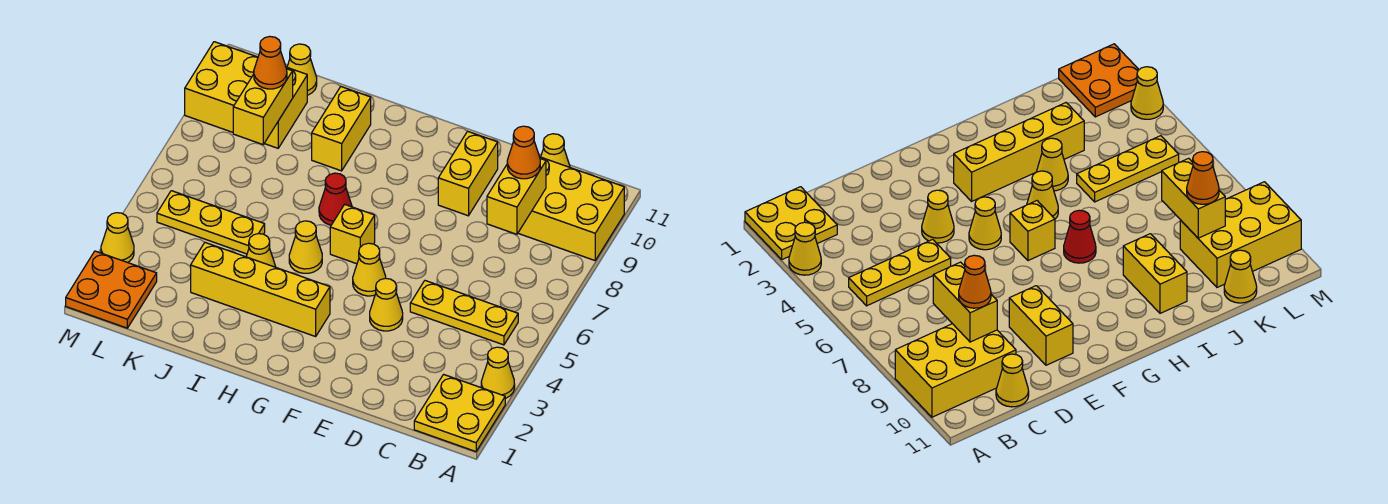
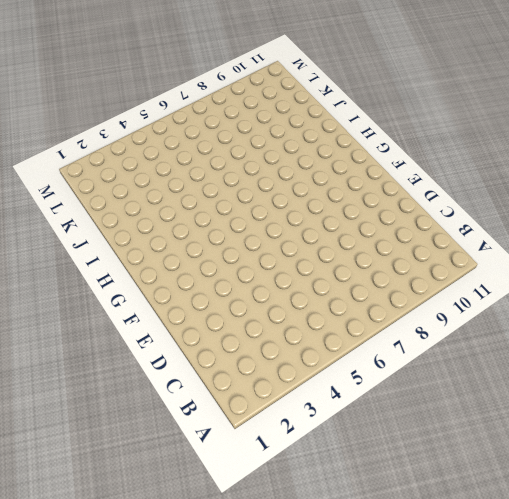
none -> yellow plate A1:B2 level 1
none -> yellow cone A3 level 1
none -> yellow brick A9:C10 level 1

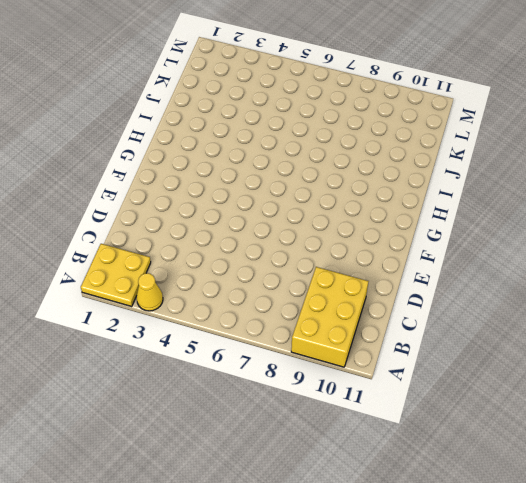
none -> yellow plate B5:D5 level 1
none -> yellow cone C11 level 1
none -> yellow cone E4 level 1

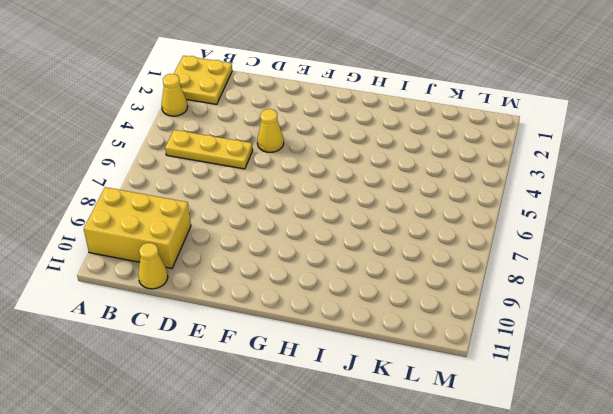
none -> yellow brick E9:E10 level 1
none -> yellow cone F5 level 1
none -> yellow brick G3:J3 level 1

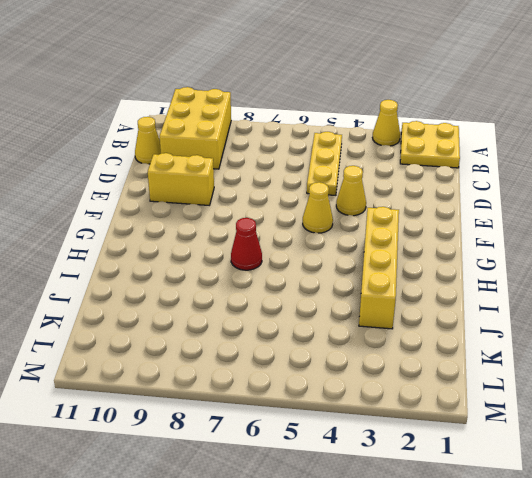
none -> yellow brick G6 level 1
none -> yellow cone H5 level 1
none -> yellow cone I4 level 1

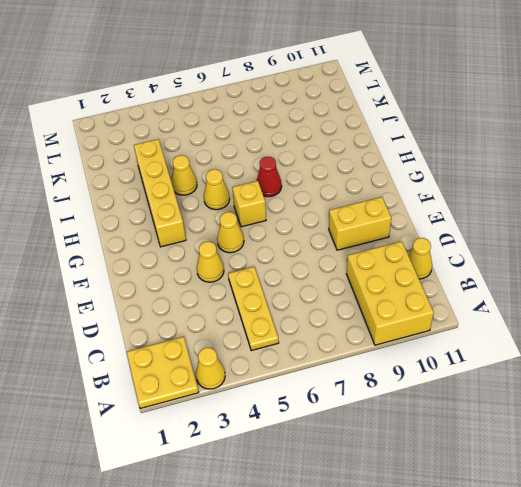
none -> yellow brick I9:I10 level 1
none -> yellow plate J5:L5 level 1
none -> yellow brick K9:M10 level 1

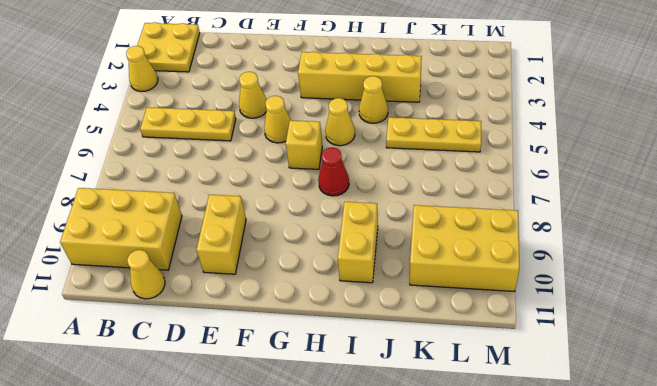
none -> yellow cone K11 level 1
none -> orange plate L1:M2 level 1
none -> yellow cone M3 level 1

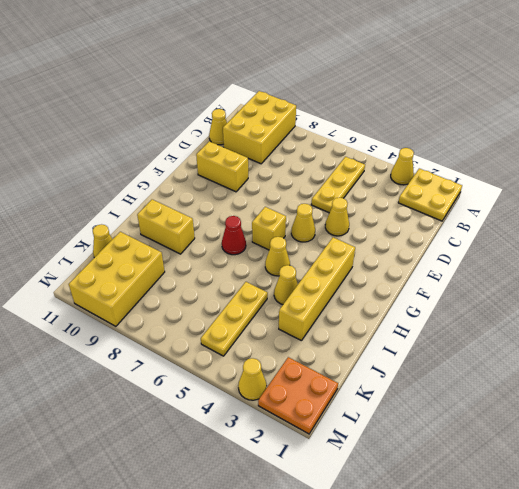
none -> yellow brick C8:C9 level 2
none -> yellow brick K8:K9 level 2
none -> orange cone C9 level 3

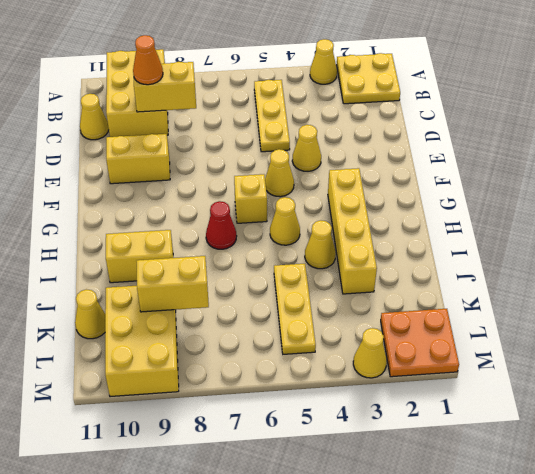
none -> orange cone K9 level 3

